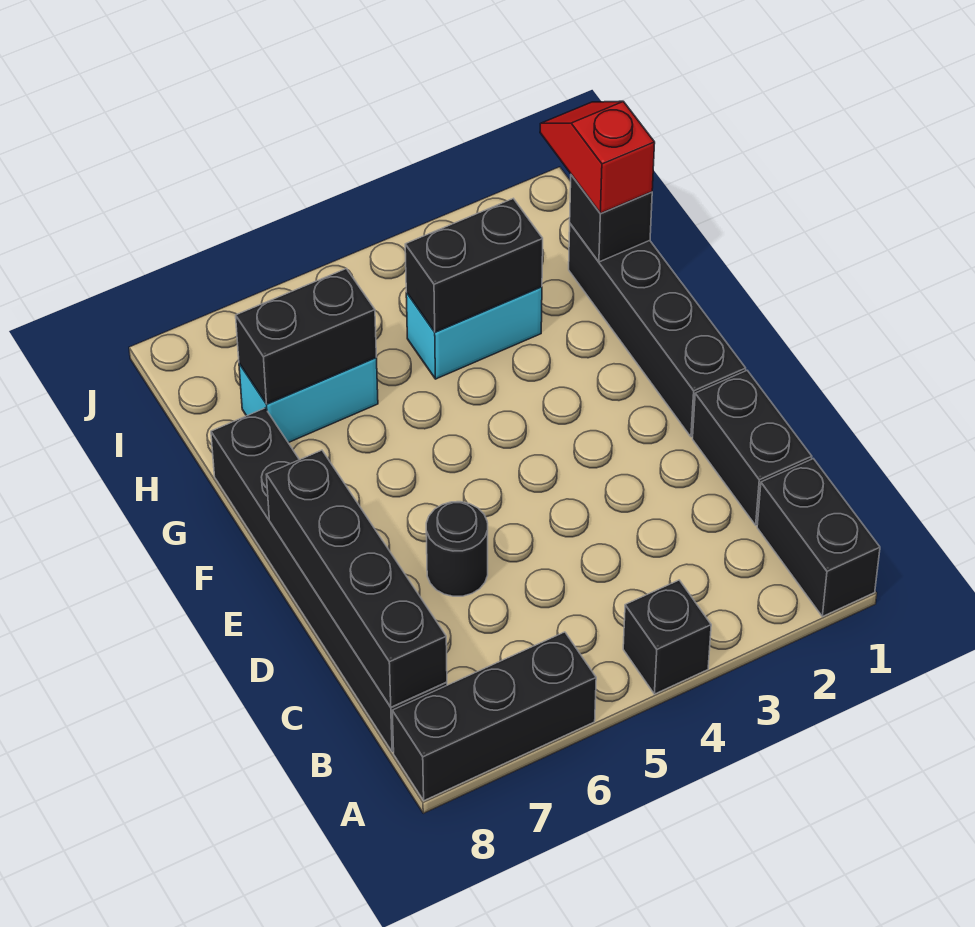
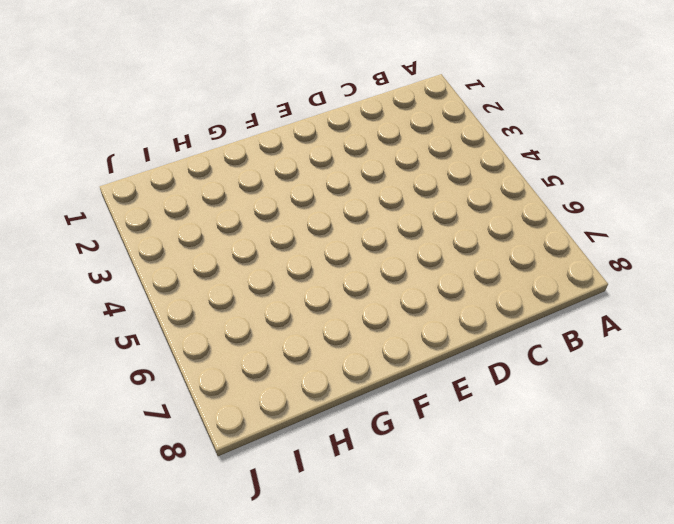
none -> black brick A1:B1 level 1
none -> black brick A4 level 1
none -> black brick A6:A8 level 1

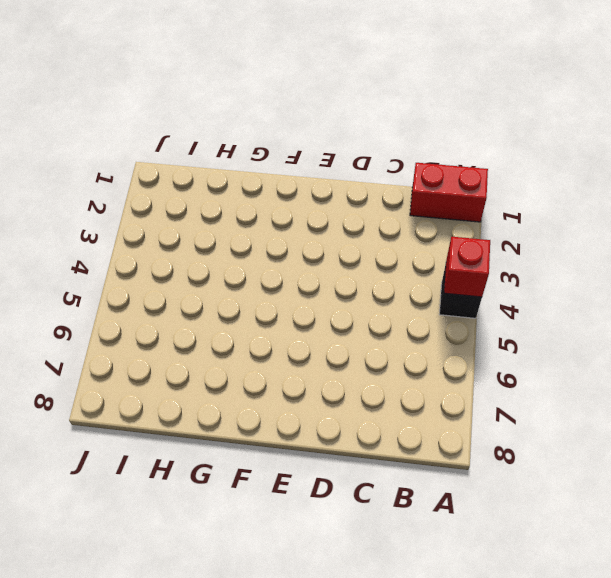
red brick A1:B1 level 1 -> black brick A1:B1 level 1
red brick A4 level 2 -> none
none -> black brick A6:A8 level 1
none -> black brick B8:G8 level 1
none -> black brick C1:D1 level 1

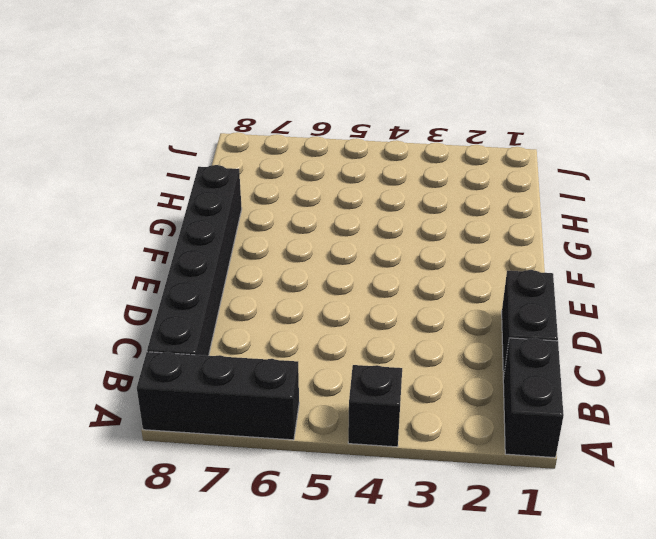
none -> black round brick D6 level 1
none -> black brick E1:H1 level 1
none -> cyan brick H3:H4 level 1

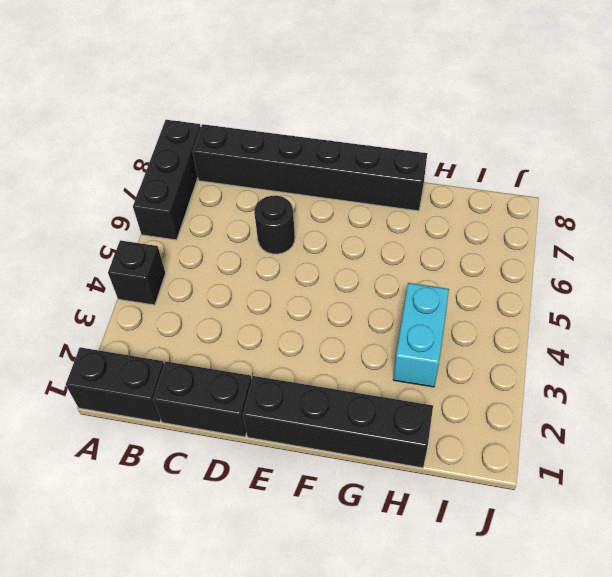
none -> cyan brick H6:H7 level 1
none -> black brick B8:E8 level 2
none -> black brick H1 level 2

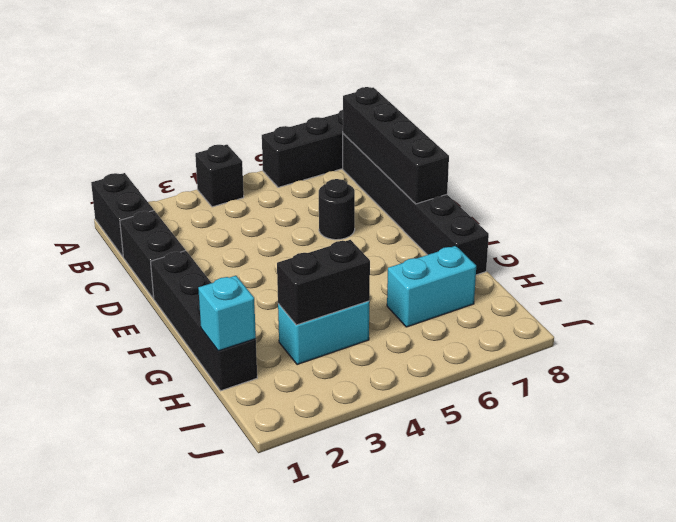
cyan brick H1 level 2 -> black brick H1 level 2
none -> black brick H6:H7 level 2
none -> red slope H1:I1 level 3 top H

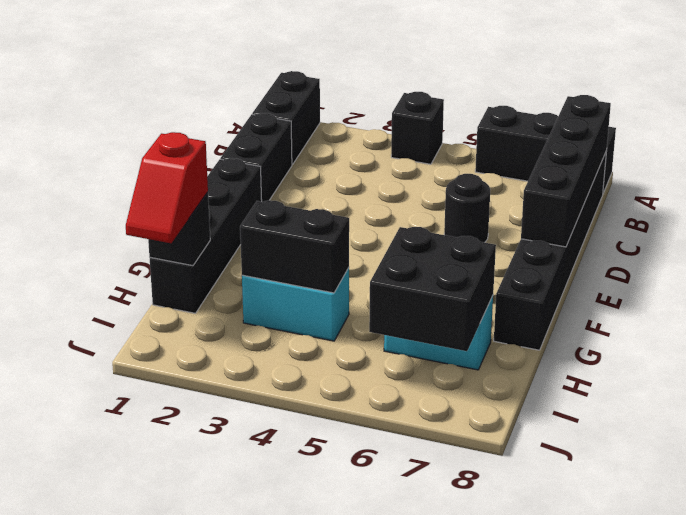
black brick H6:I7 level 2 -> black brick H6:H7 level 2

